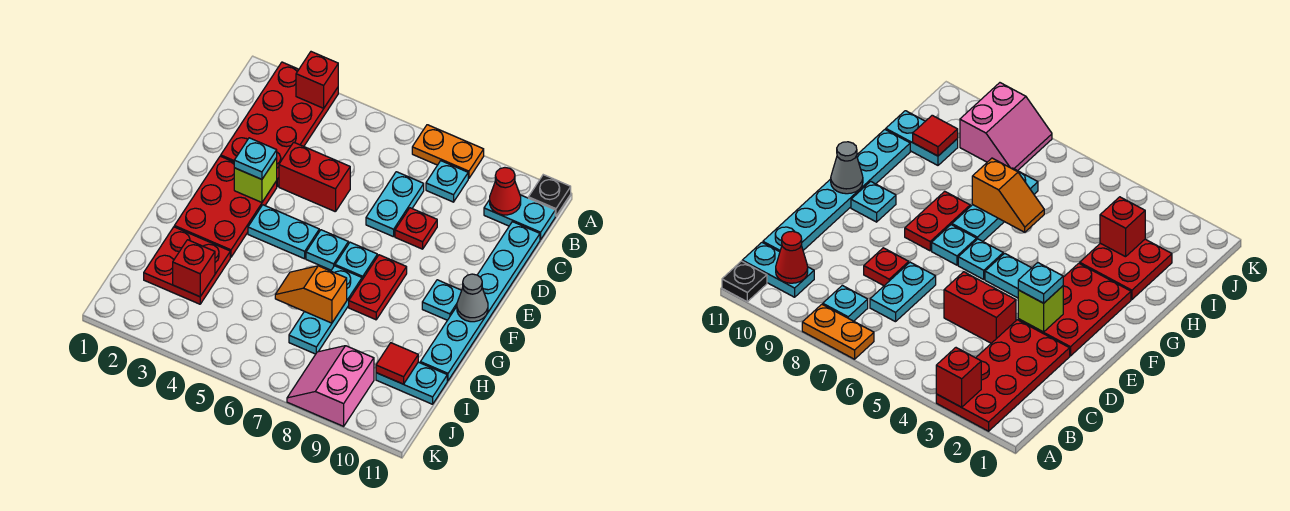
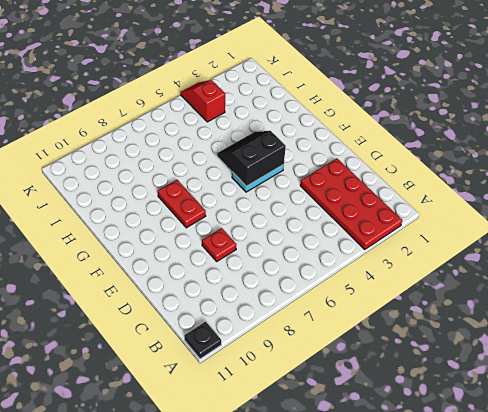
black slope F4:G5 level 2 top F -> none
red slope J4:K4 level 1 top J -> none
none -> orange plate A7:A8 level 1
none -> cyan plate B8 level 1
none -> cyan plate B10:B11 level 1

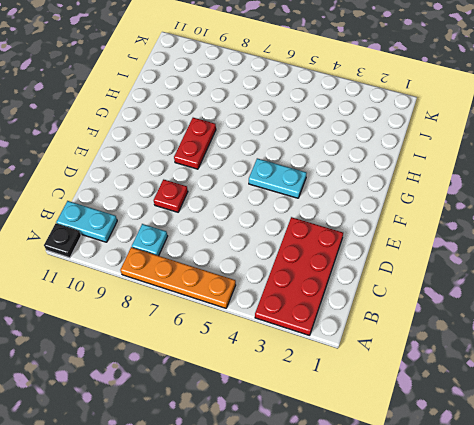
orange plate A5:A8 level 1 -> orange plate A7:A8 level 1
none -> cyan plate C7:D7 level 1
none -> cyan plate C11:H11 level 1
none -> red brick D4:D5 level 1

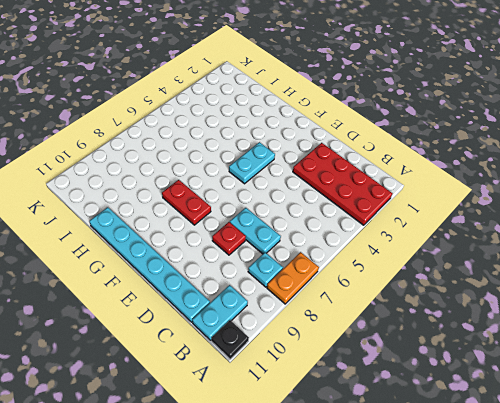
none -> red brick D4:D5 level 1
none -> red plate E2:G3 level 1
none -> cyan plate F6 level 1

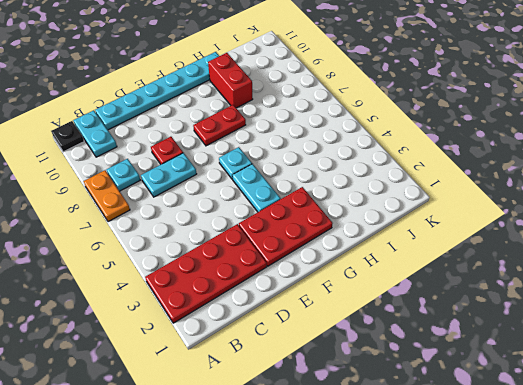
red brick H9:H10 level 1 -> red brick D4:D5 level 1
none -> cyan plate F7 level 1
none -> cyan plate F10 level 1
none -> cyan plate G7:I7 level 1

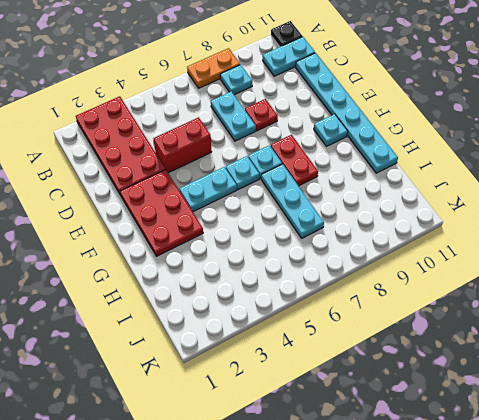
none -> red plate H2:I3 level 1
none -> cyan plate I10:I11 level 1
none -> pink slope J8:K9 level 1 top 9

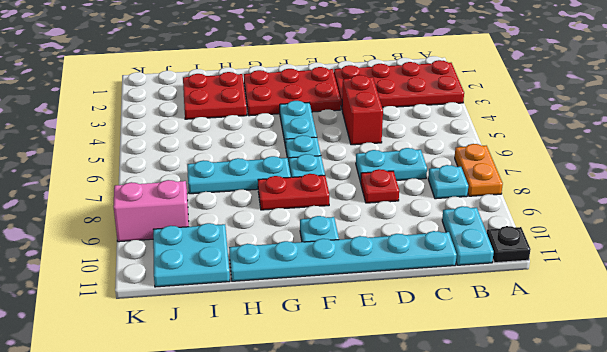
cyan plate I10:J11 level 1 -> cyan plate I10:I11 level 1
none -> red brick A3 level 2
none -> red cone B10 level 2
none -> lime brick E3 level 2

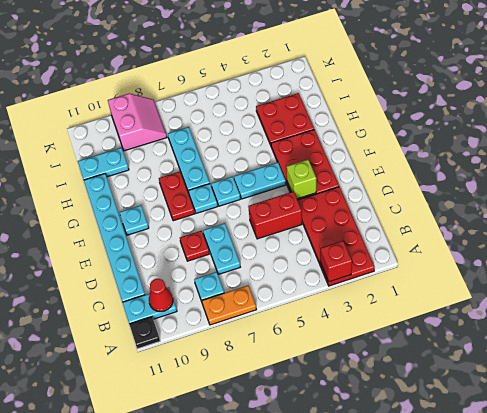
none -> grey cone F11 level 2
none -> orange slope H6:H7 level 2 top 7
none -> red brick I3 level 2

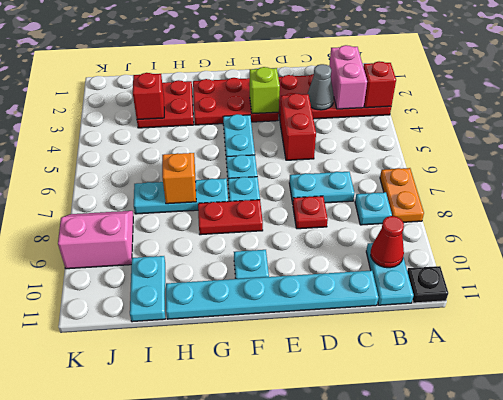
pink brick B2:B3 level 2 -> none
grey cone C3 level 2 -> grey cone F11 level 2
none -> red tile I10 level 2
none -> cyan plate E3 level 3

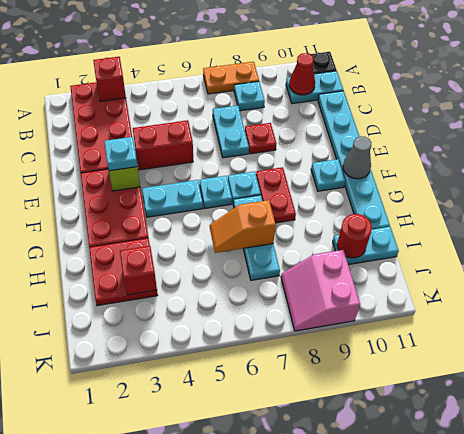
red round brick I10 level 2 -> red tile I10 level 2

